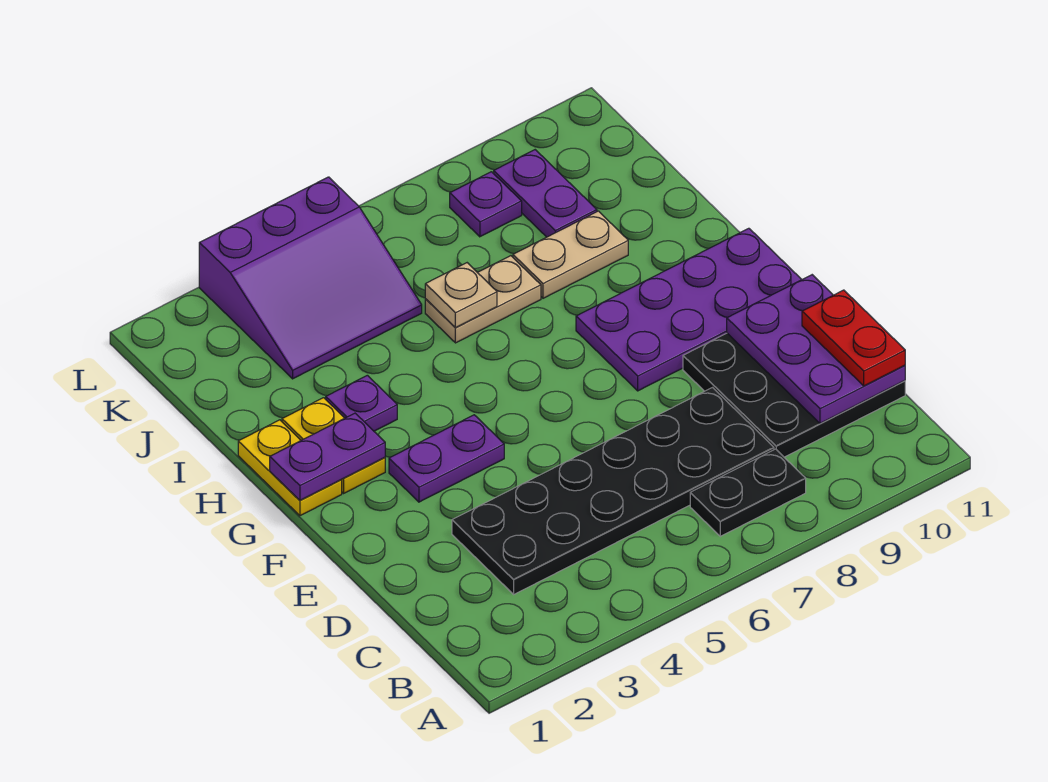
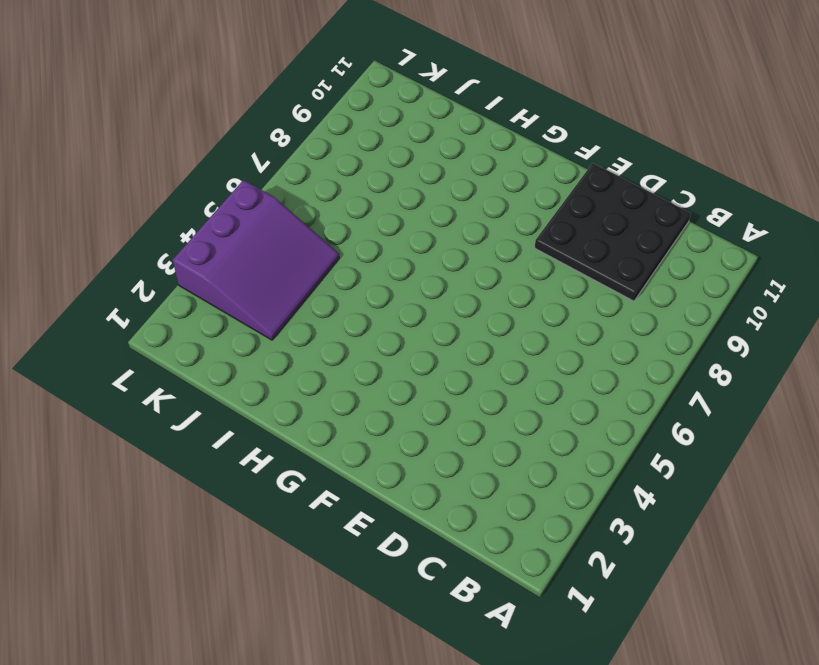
none -> black plate B7:B8 level 1
none -> black plate C3:D8 level 1
none -> purple plate F3:F4 level 1

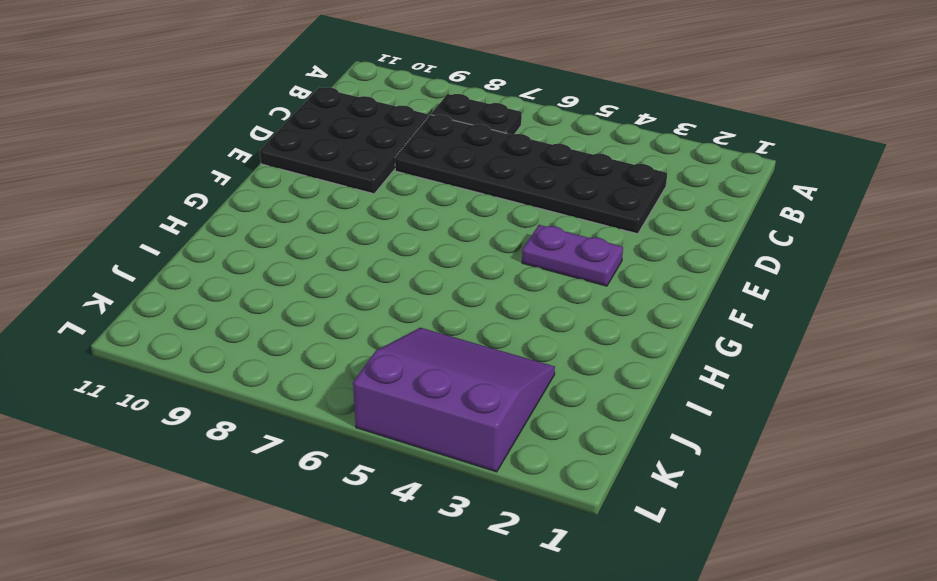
none -> purple plate F8:G11 level 1
none -> yellow plate G1:H1 level 1
none -> yellow plate G2:H2 level 1

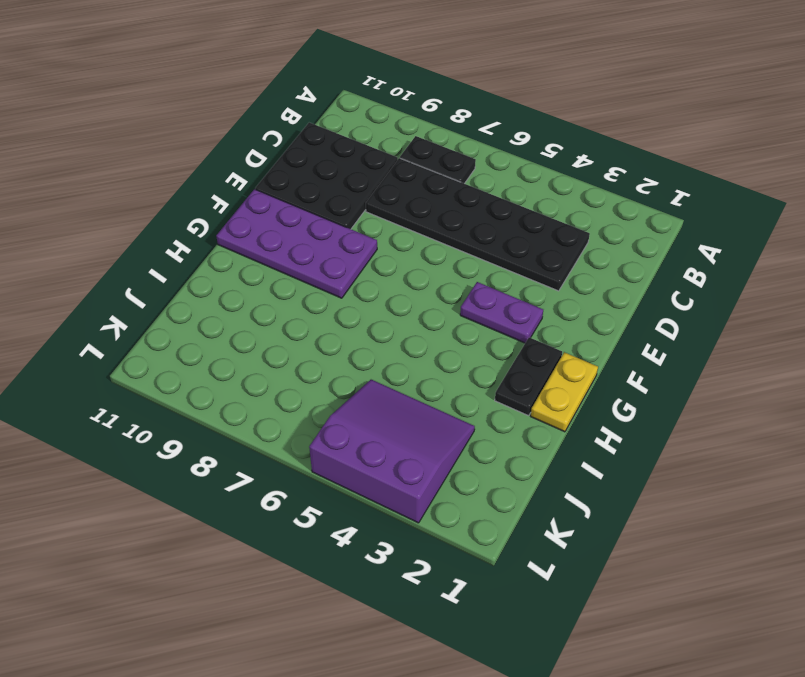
black plate G2:H2 level 1 -> yellow plate G2:H2 level 1
none -> purple plate H3 level 1
none -> tan plate I6:I7 level 1
none -> tan plate I8:I9 level 1

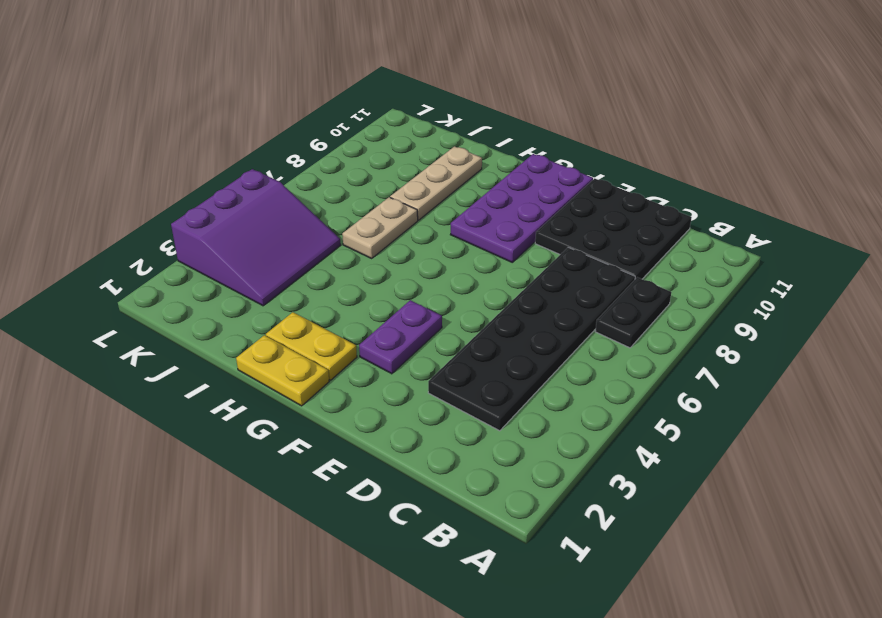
tan plate I8:I10 level 1 -> tan plate I8:I9 level 1
none -> purple plate H3 level 1
none -> purple plate J9:K9 level 1
none -> purple plate K8 level 1

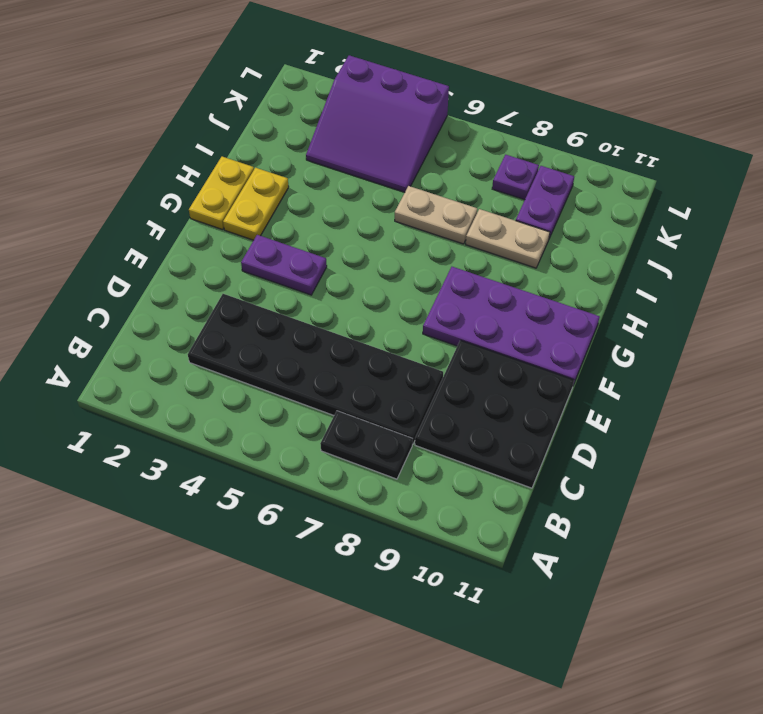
none -> purple plate H3 level 1
none -> purple plate C10:E11 level 2
none -> purple plate G1:G2 level 2

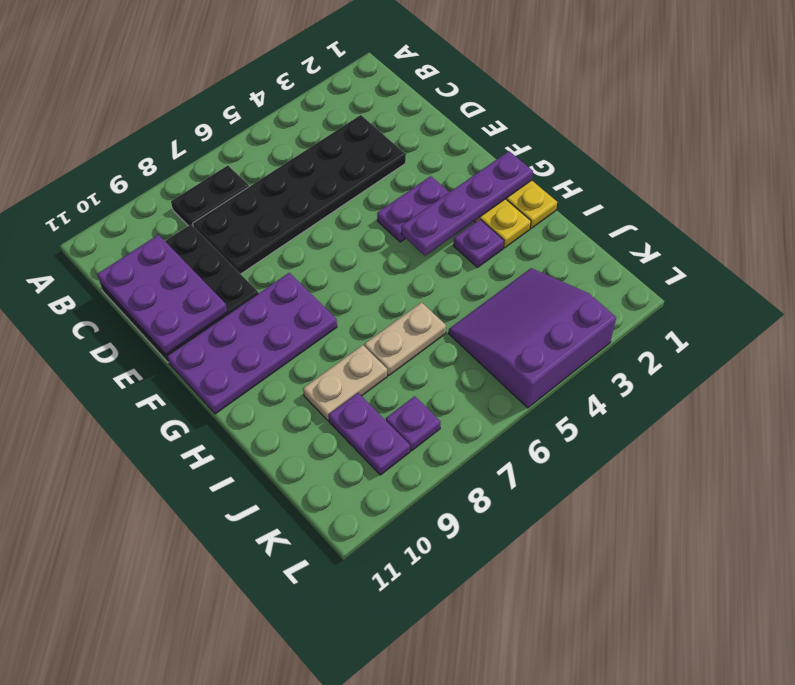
purple plate G1:G4 level 2 -> purple plate G1:G2 level 2
none -> tan plate I6 level 2
none -> red plate C11:D11 level 3

